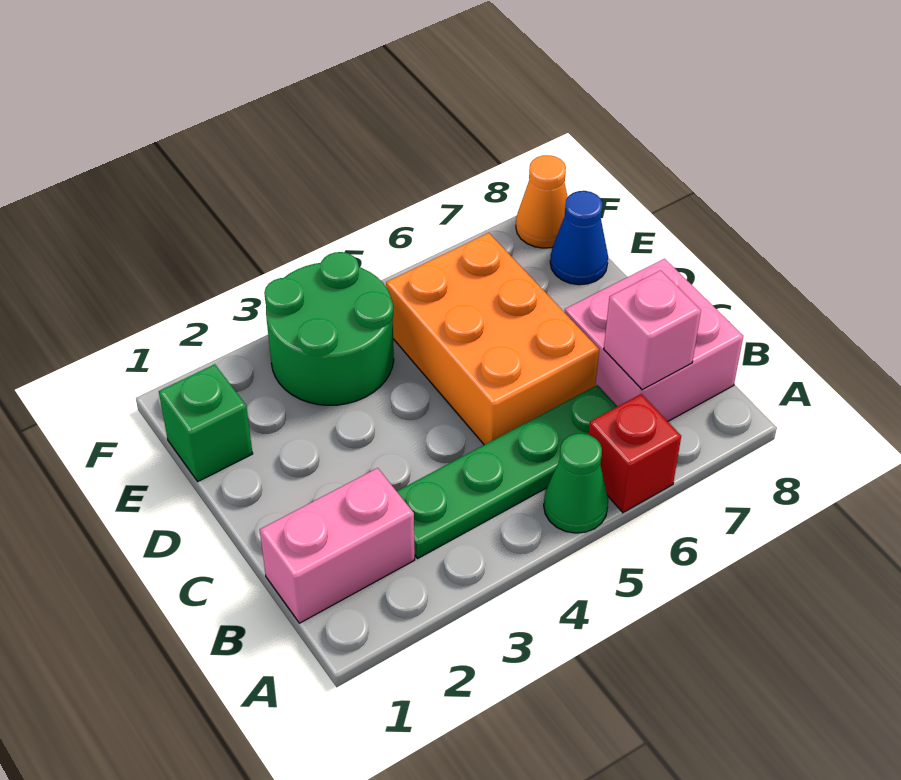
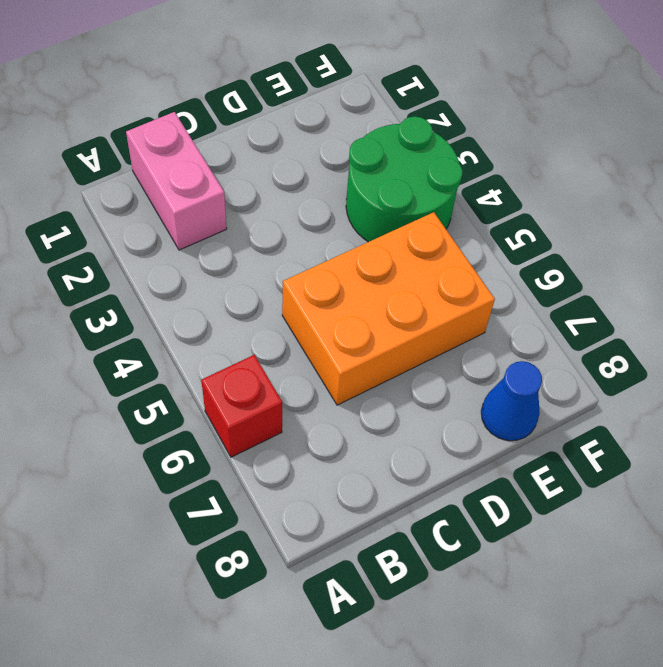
none -> green cone A5 level 1
none -> green plate B3:B6 level 1

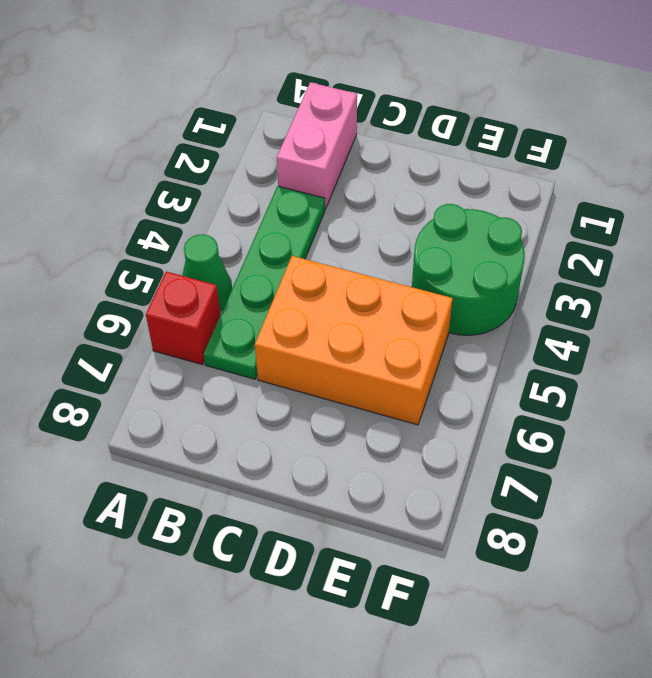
none -> pink brick B7:C8 level 1
none -> green brick E1 level 1

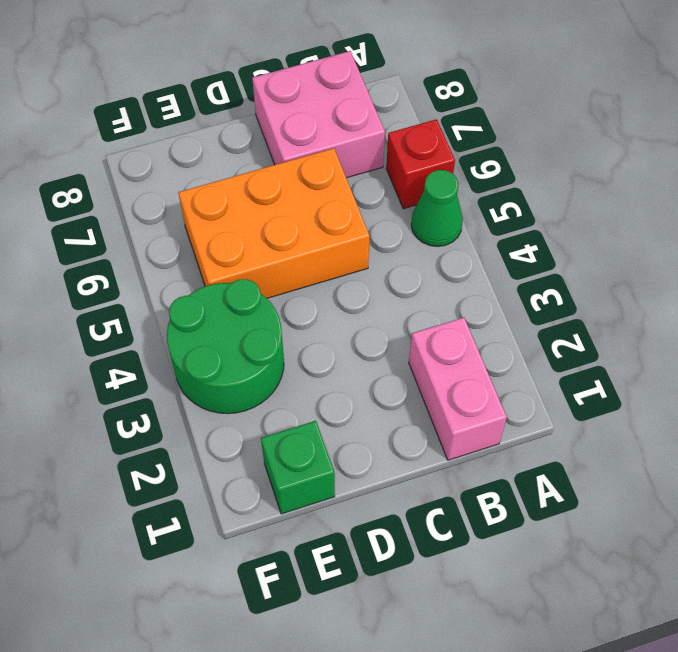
none -> green plate B3:B6 level 1
none -> blue cone E8 level 1

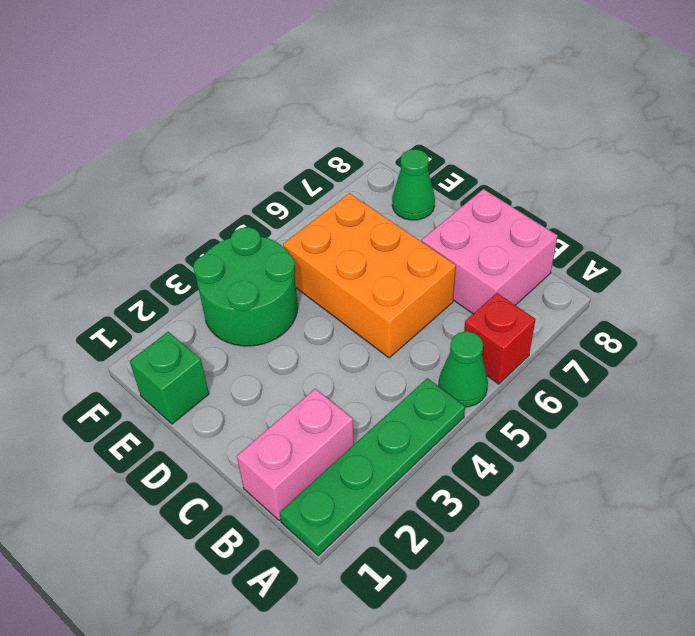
green plate A1:A4 level 1 -> green plate B3:B6 level 1
green cone E8 level 1 -> blue cone E8 level 1
none -> orange cone F8 level 1
none -> pink brick B7 level 2

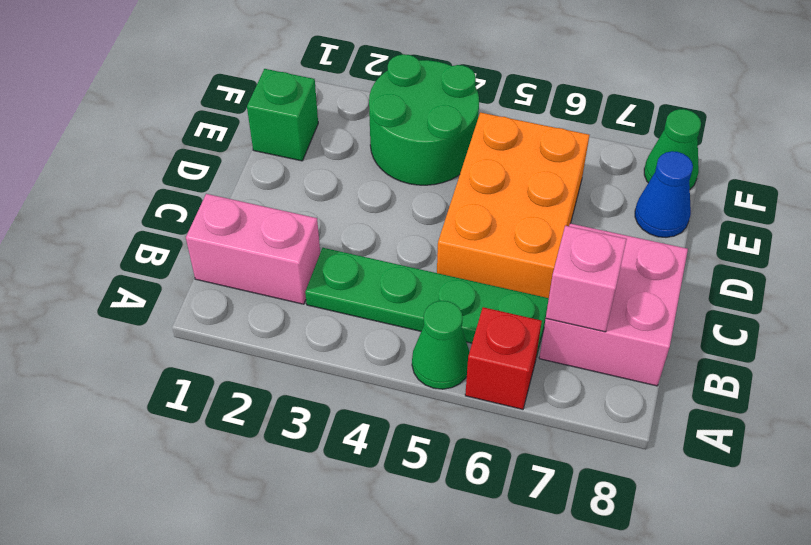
green cone F8 level 1 -> orange cone F8 level 1

